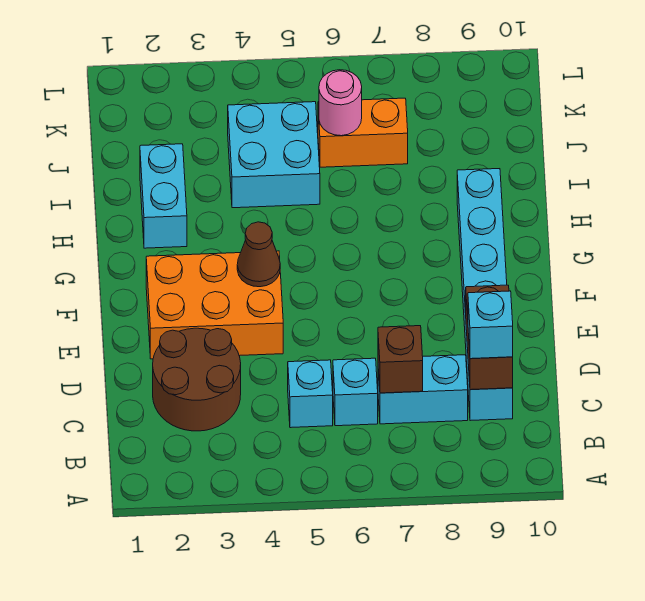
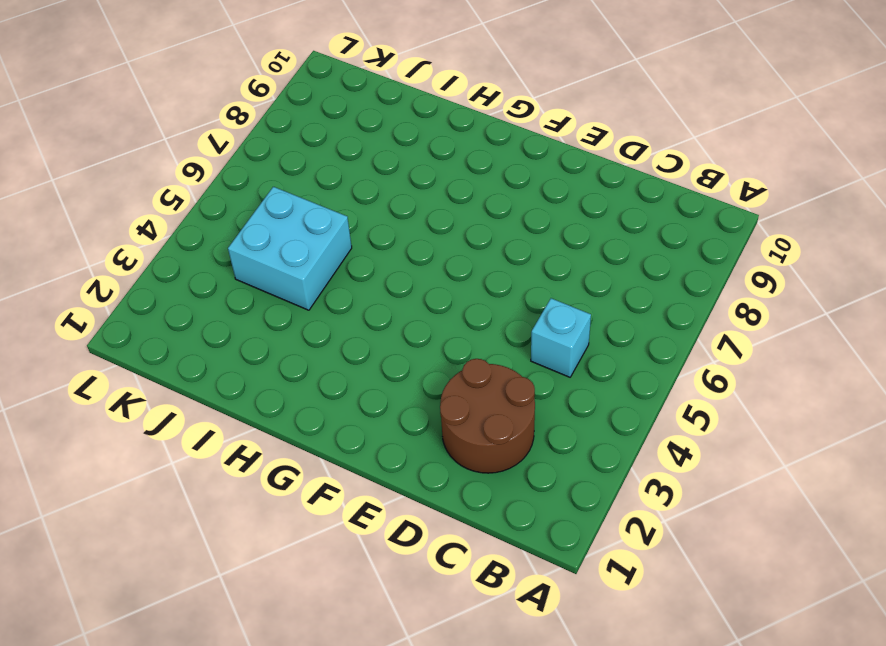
none -> cyan brick C6 level 1
none -> cyan brick C7:C8 level 1
none -> cyan brick C9:H9 level 1

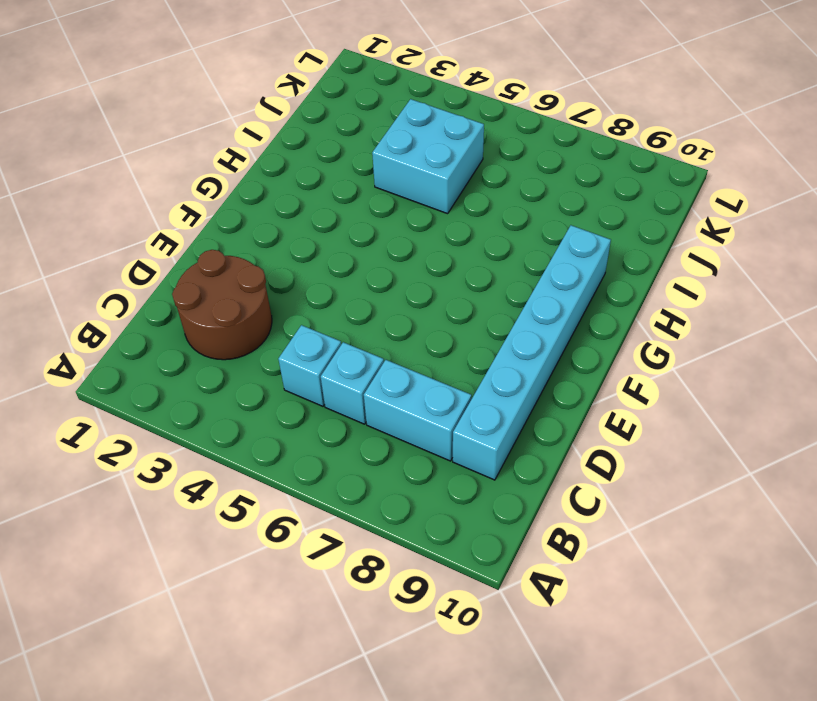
none -> orange brick E2:F4 level 1
none -> cyan brick H2:I2 level 1
none -> orange brick J6:J7 level 1

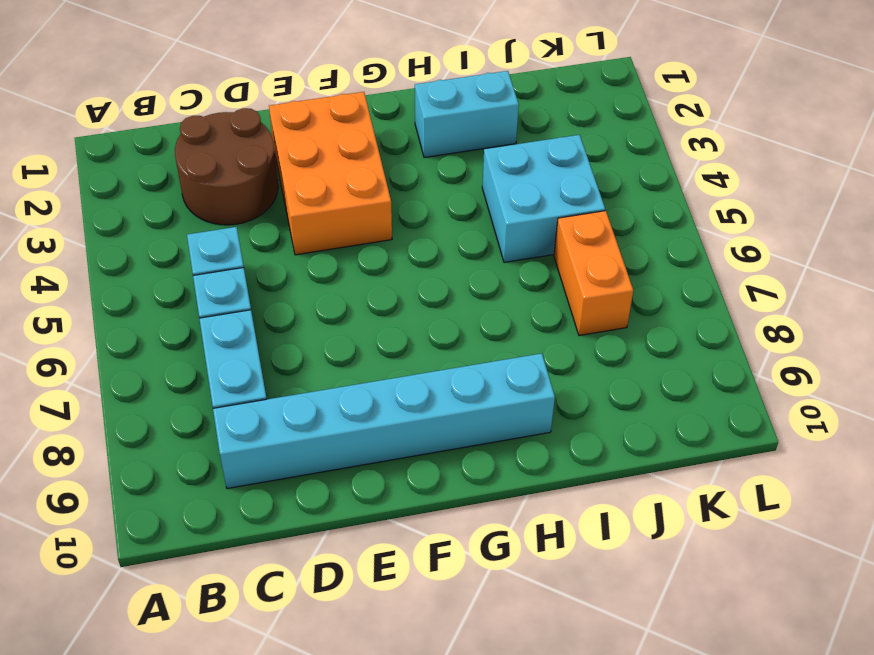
none -> brown brick C7 level 2
none -> brown brick C9:D9 level 2
none -> brown cone F4 level 2

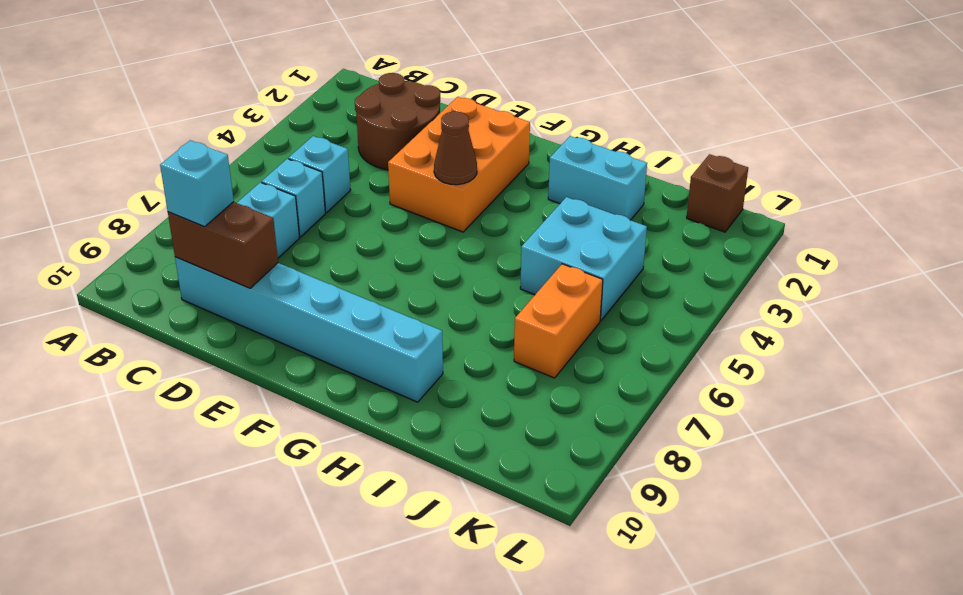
brown brick K1 level 1 -> brown brick C7 level 2
none -> pink round brick J6 level 2

